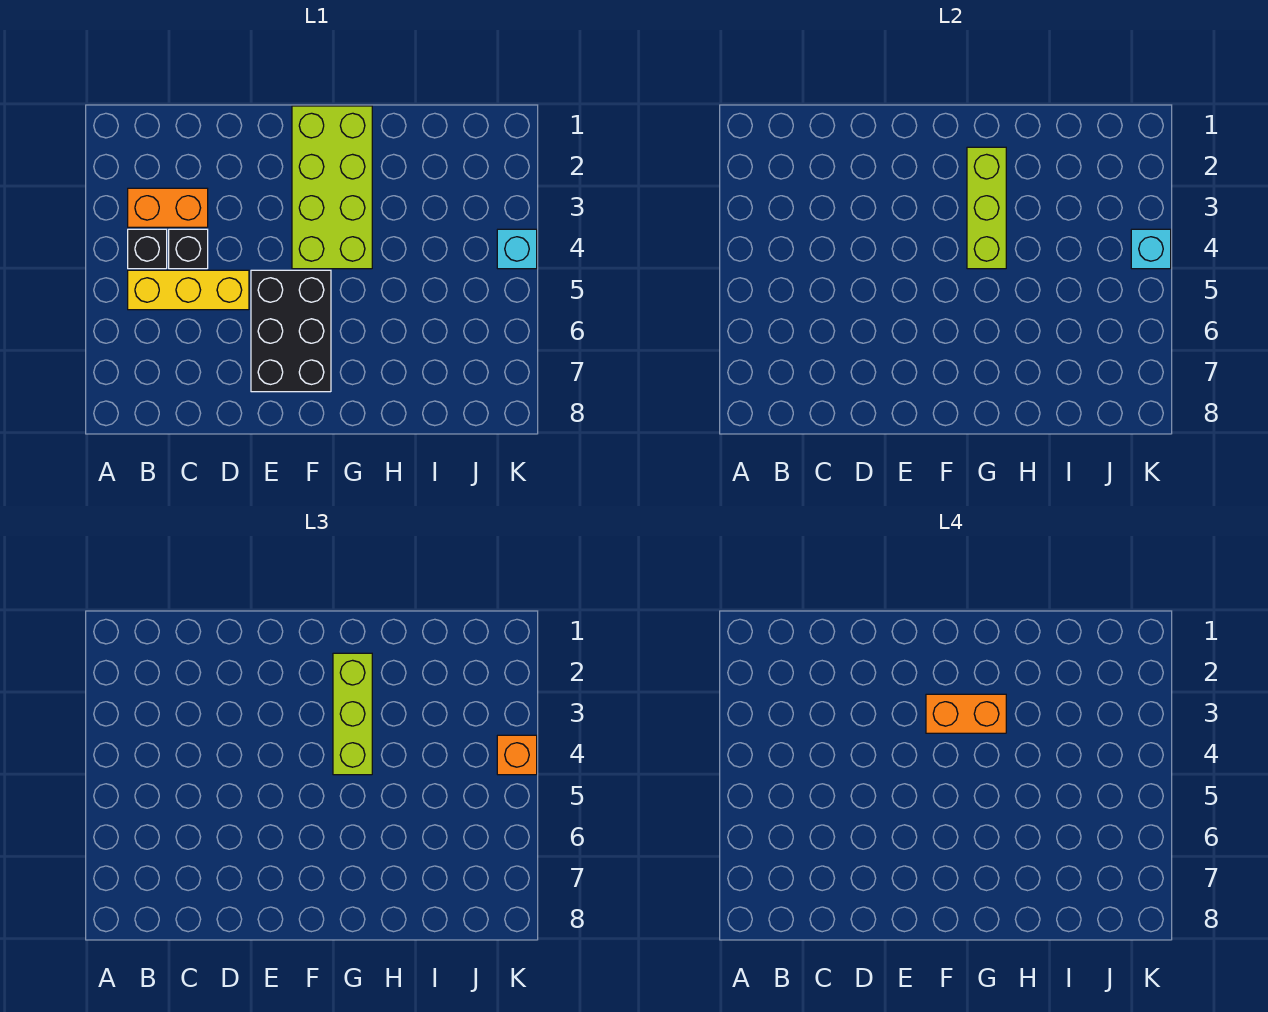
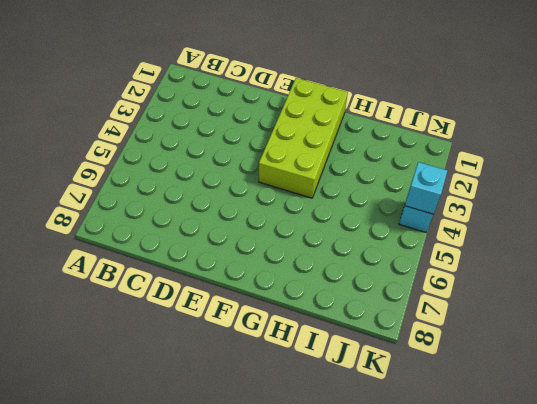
none -> orange brick B3:C3 level 1
none -> black brick B4 level 1
none -> yellow brick B5:D5 level 1

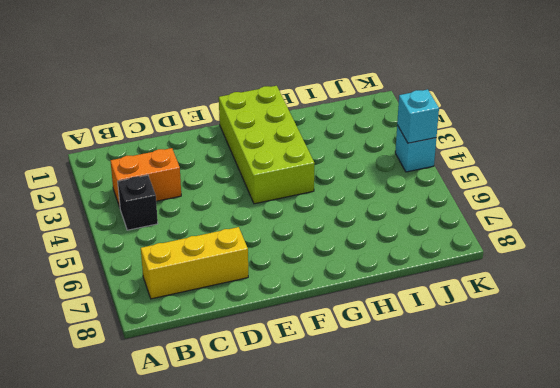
yellow brick B7:D7 level 1 -> yellow brick B5:D5 level 1
none -> black brick C4 level 1
none -> black brick E5:F7 level 1
none -> lime brick G2:G4 level 2

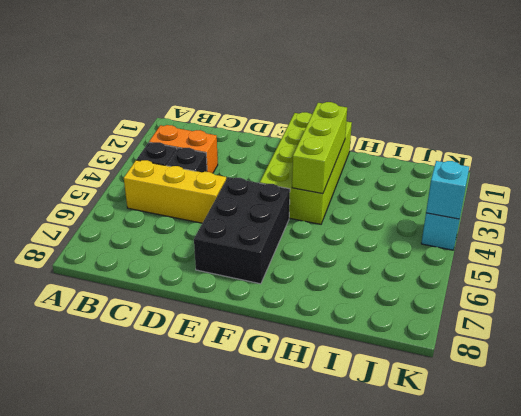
none -> lime brick G2:G4 level 3
none -> orange brick K4 level 3
none -> orange brick F3:G3 level 4

